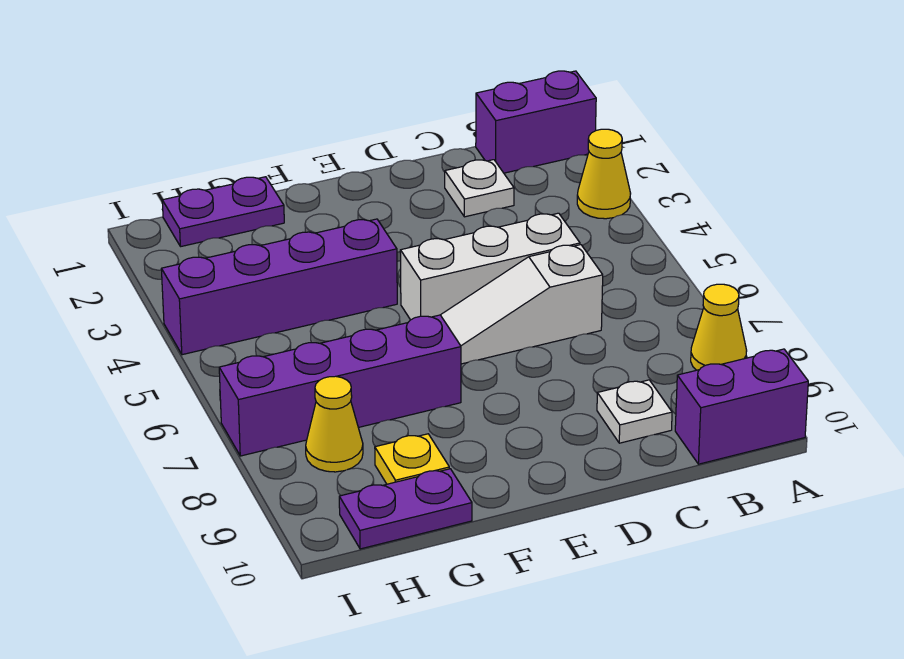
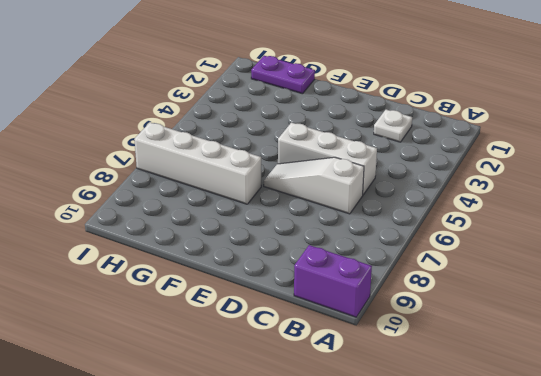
white brick F7:I7 level 1 -> purple brick F7:I7 level 1
none -> purple brick A1:B1 level 1
none -> yellow cone A3 level 1
none -> yellow cone A8 level 1

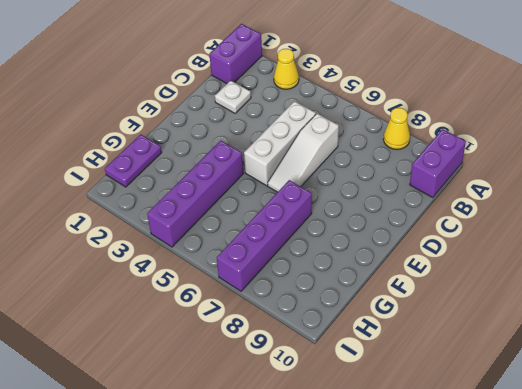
none -> white plate C9 level 1
none -> yellow plate G9 level 1
none -> purple plate G10:H10 level 1

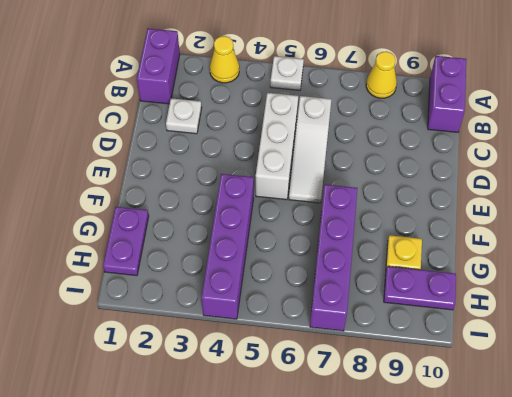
white plate A5 level 1 -> white plate C9 level 1
purple plate H9:H10 level 1 -> purple plate G10:H10 level 1
none -> yellow cone H8 level 1

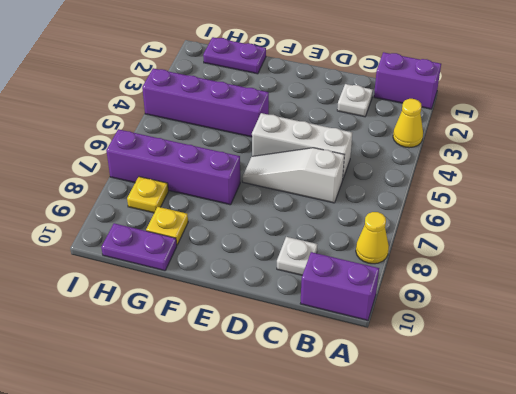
yellow plate H8 level 1 -> yellow cone H8 level 1

